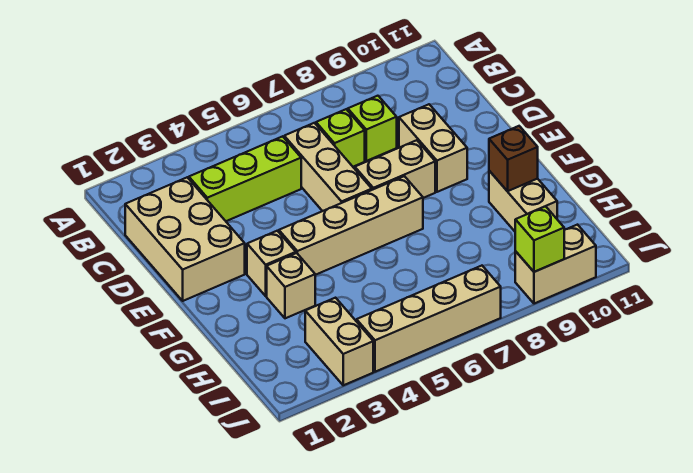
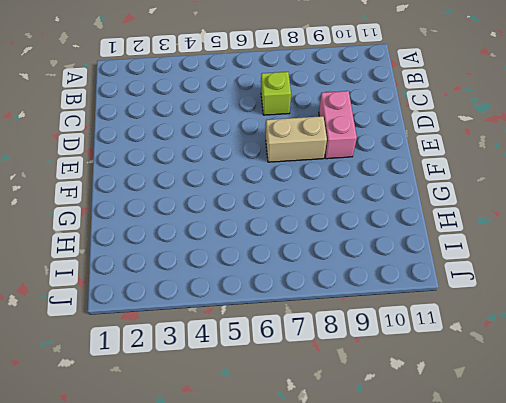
pink brick D9:E9 level 1 -> tan brick D9:E9 level 1
none -> tan brick C1:E2 level 1
none -> lime brick C3:C5 level 1
none -> tan brick C6:E6 level 1

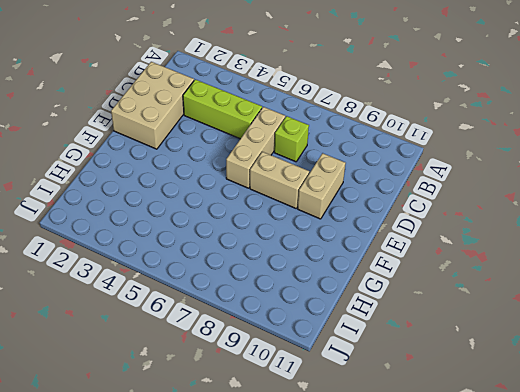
none -> lime brick C8 level 1
none -> tan brick F3 level 1
none -> tan brick F4:F7 level 1

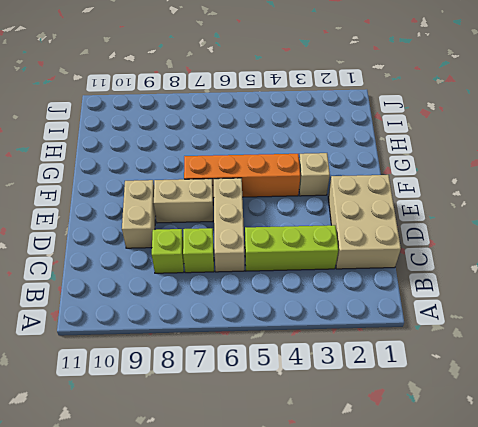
orange brick F4:F7 level 1 -> tan brick F4:F7 level 1
none -> tan brick G3 level 1
none -> tan brick G10:H10 level 1
none -> tan brick I3:J3 level 1

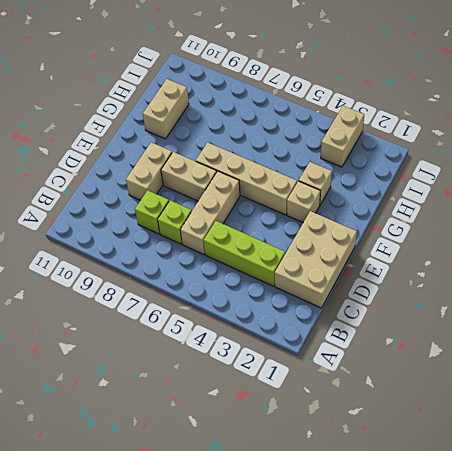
none -> tan brick J4:J7 level 1
none -> tan brick J9:J10 level 1
none -> brown brick G10 level 2

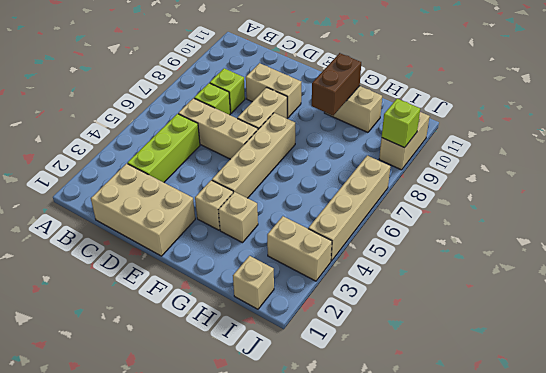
brown brick G9:G10 level 2 -> brown brick G10 level 2
tan brick I1 level 1 -> none

